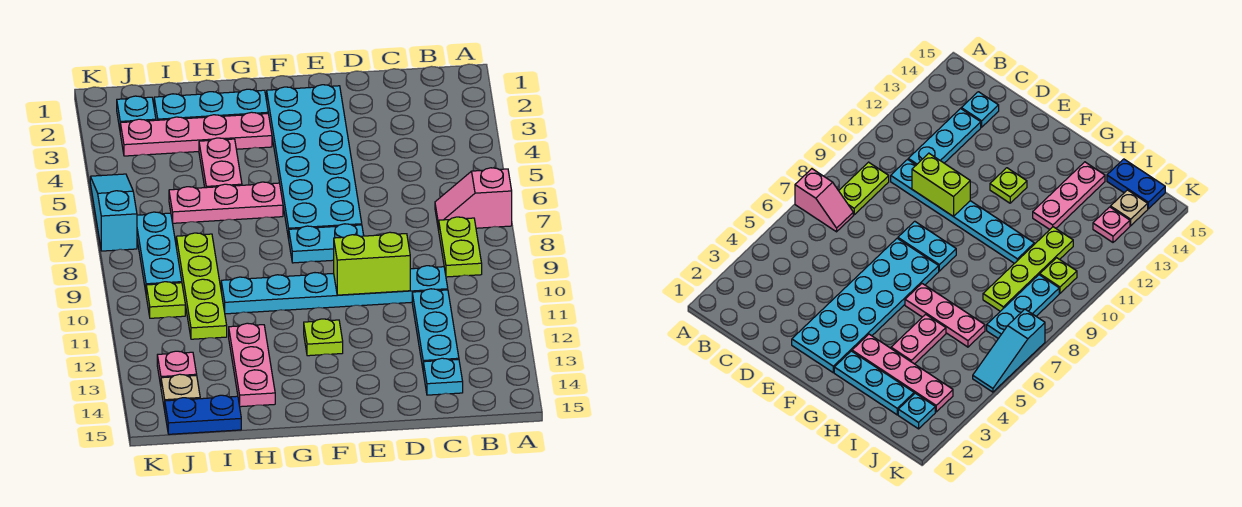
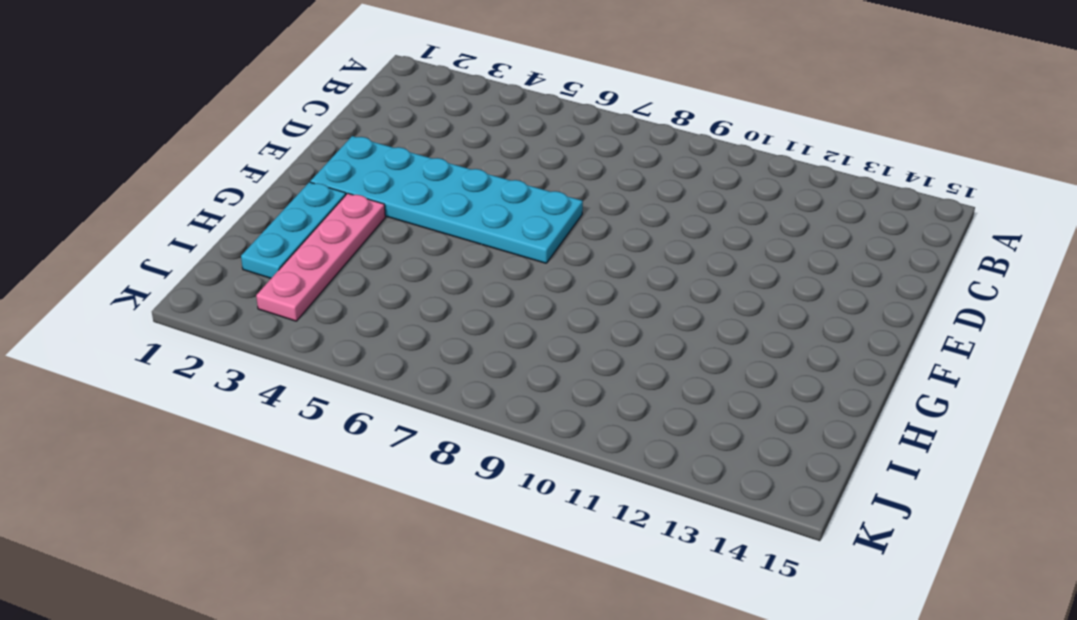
none -> pink slope A7:B7 level 1 top A
none -> lime plate B8:B9 level 1
none -> cyan plate C10:H10 level 1

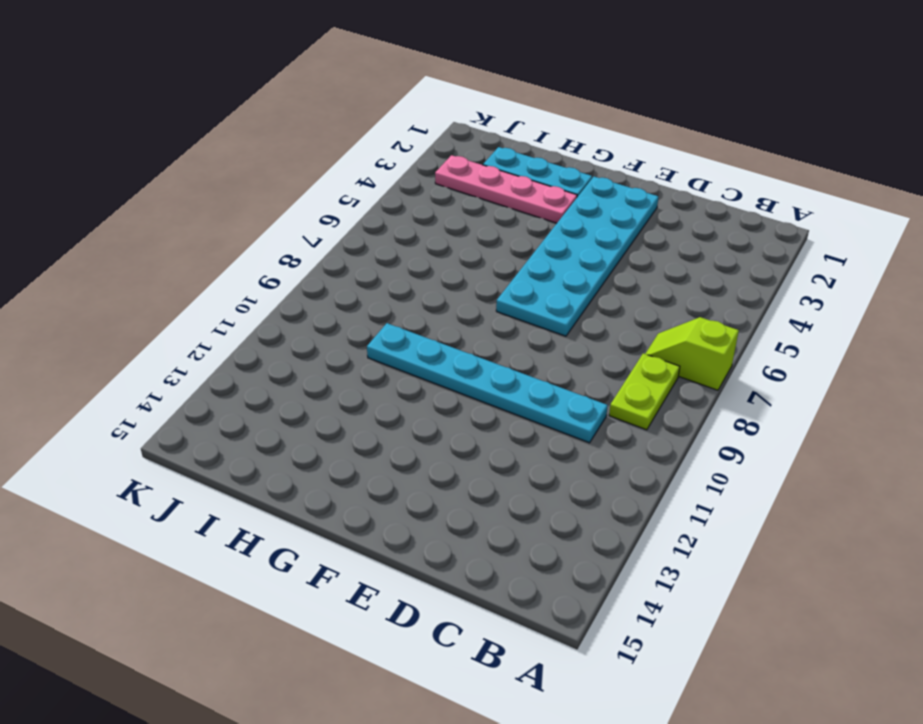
lime slope A7:B7 level 1 top A -> pink slope A7:B7 level 1 top A
none -> cyan plate C11:C13 level 1
none -> cyan plate C14 level 1
none -> cyan plate E8:F8 level 1

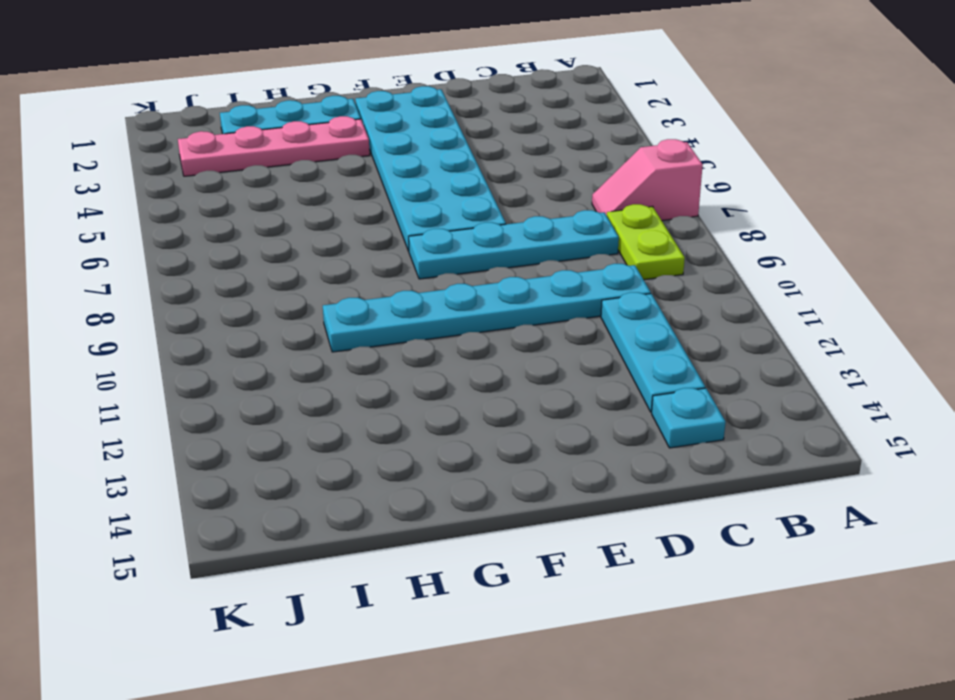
cyan plate C8:F8 level 1 -> cyan plate E8:F8 level 1
none -> lime plate F12 level 1
none -> pink plate G6:I6 level 1
none -> pink plate H4:H5 level 1

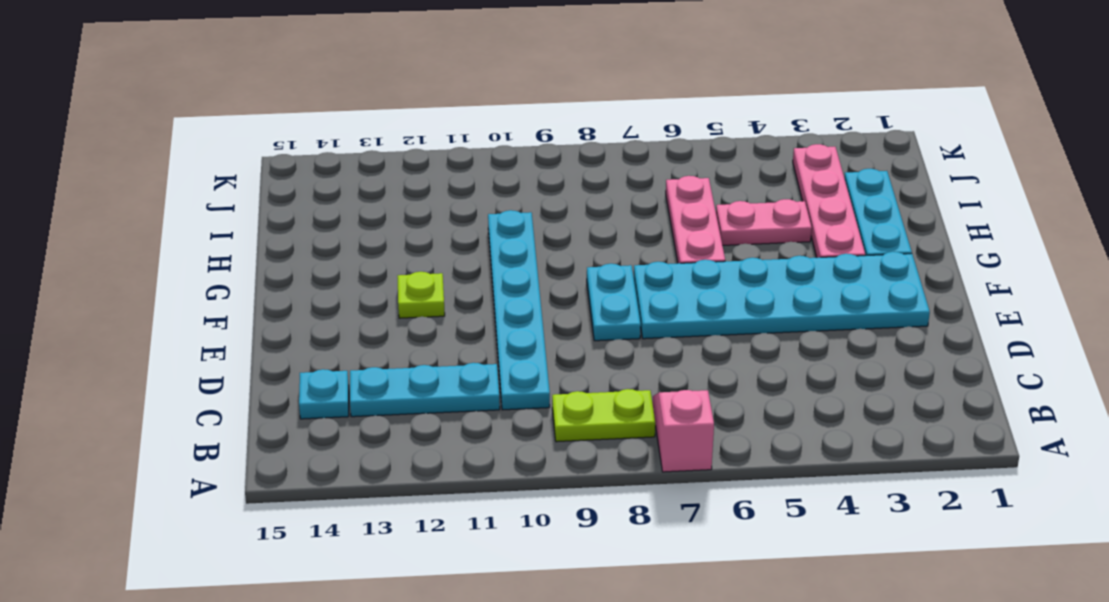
none -> pink plate H12:H14 level 1
none -> lime plate I8:I11 level 1
none -> blue plate I15:J15 level 1

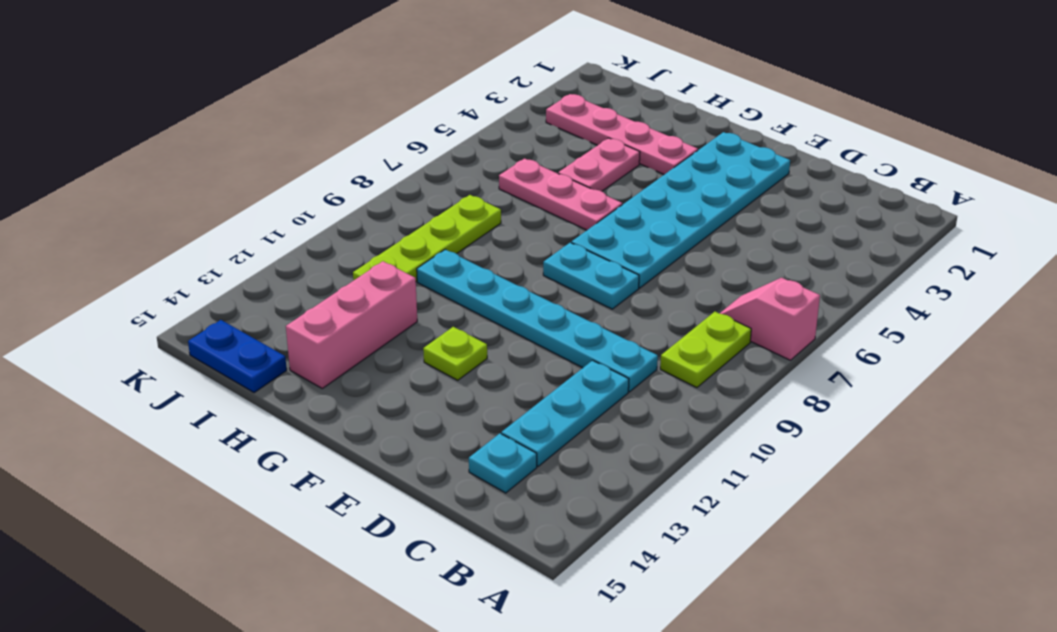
pink brick H12:H14 level 1 -> pink plate H12:H14 level 1
none -> cyan plate G2:I2 level 1
none -> cyan plate J2 level 1
none -> cyan plate J7:J9 level 1

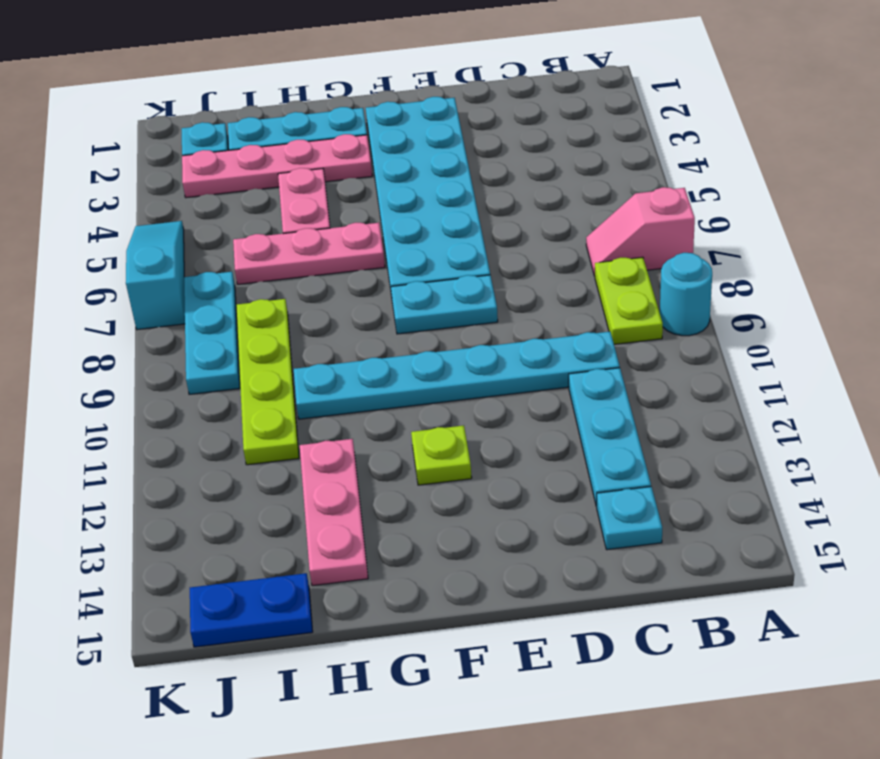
cyan round brick A9 level 1 -> none
none -> lime plate J10 level 1
none -> pink plate J13 level 1
none -> tan plate J14 level 1

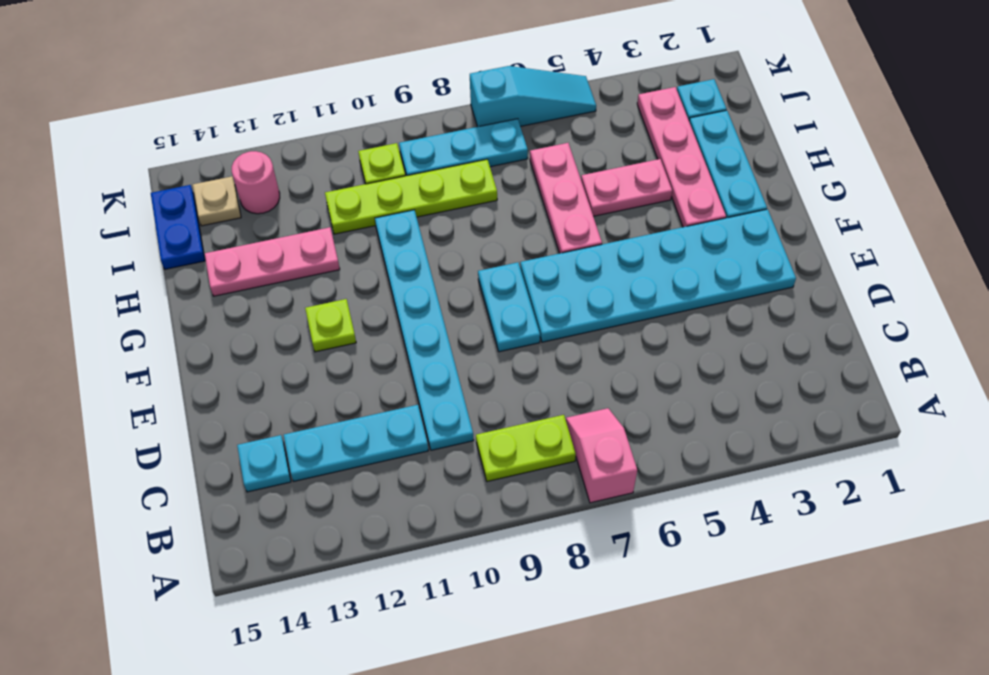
pink round brick J13 level 1 -> pink plate J13 level 1
none -> lime brick D10:E10 level 2

